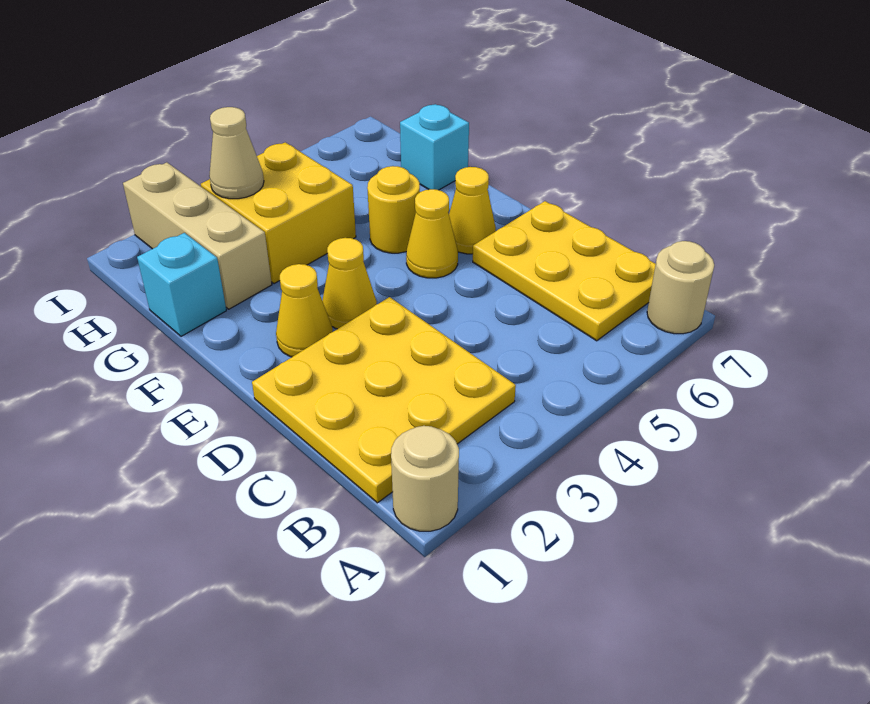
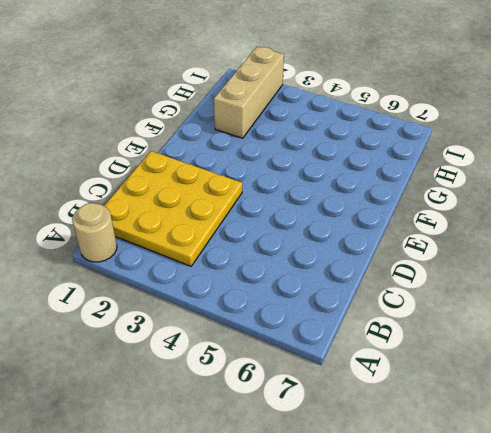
none -> tan round brick A7 level 1
none -> yellow plate B6:D7 level 1
none -> yellow cone E2 level 1

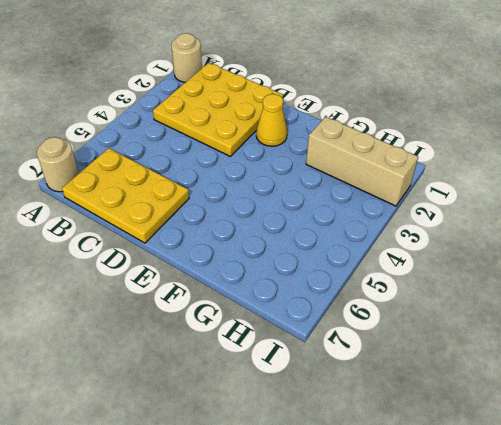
none -> yellow cone E3 level 1
none -> yellow cone E5 level 1
none -> yellow cone E6 level 1

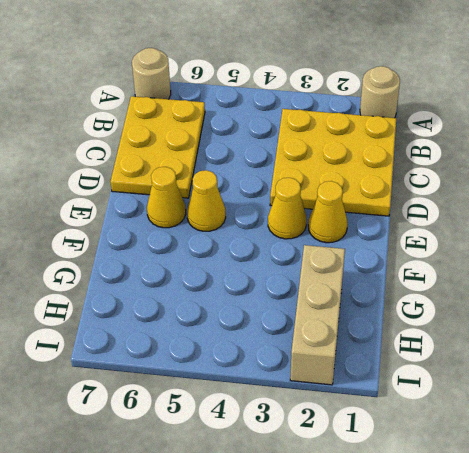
none -> yellow round brick F5 level 1
none -> cyan brick G1 level 1
none -> yellow brick G3:H4 level 1

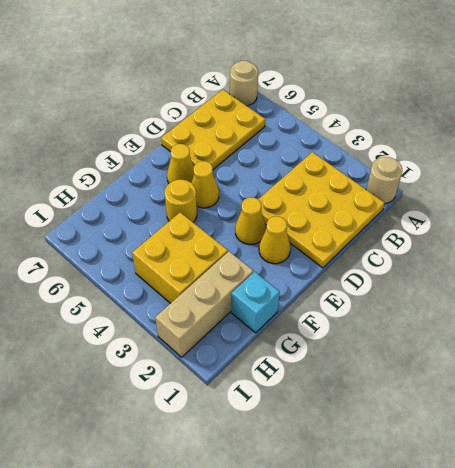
none -> cyan brick G7 level 1
none -> tan cone H3 level 2

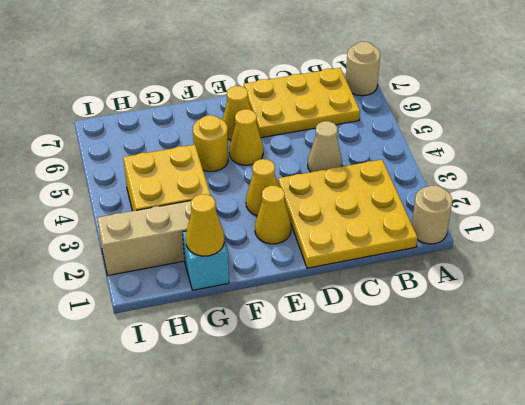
tan cone C4 level 1 -> tan cone H3 level 2
yellow cone G1 level 2 -> none
none -> cyan brick G7 level 1

